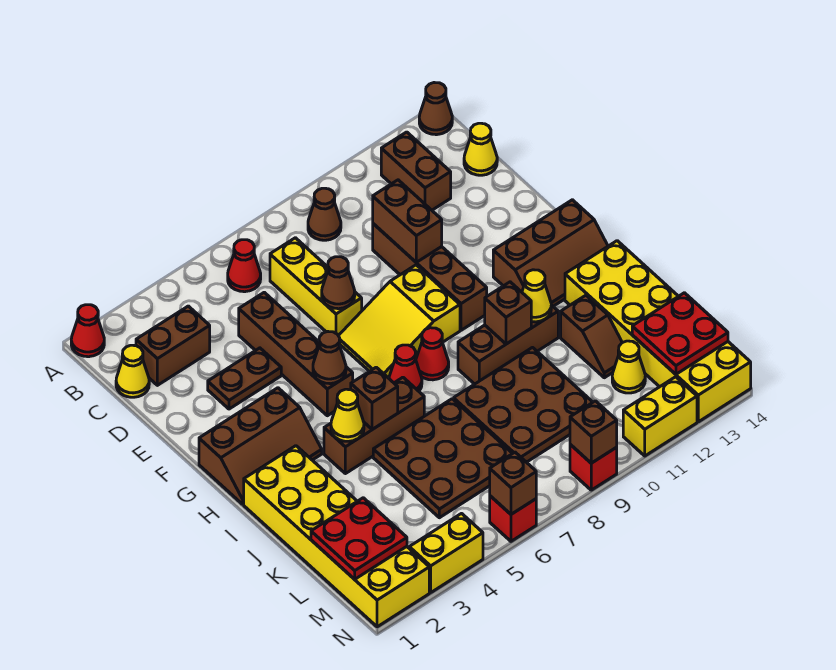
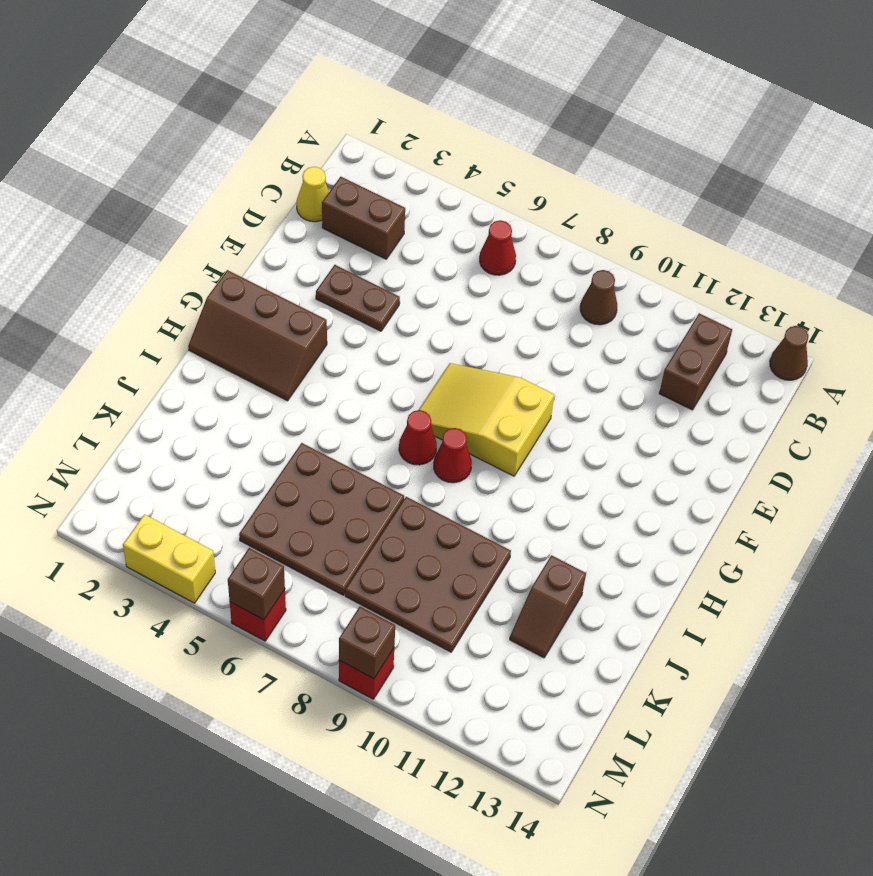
none -> red cone A1 level 1
none -> yellow brick C7:E7 level 1
none -> yellow cone C14 level 1
none -> brown brick D5:G5 level 1

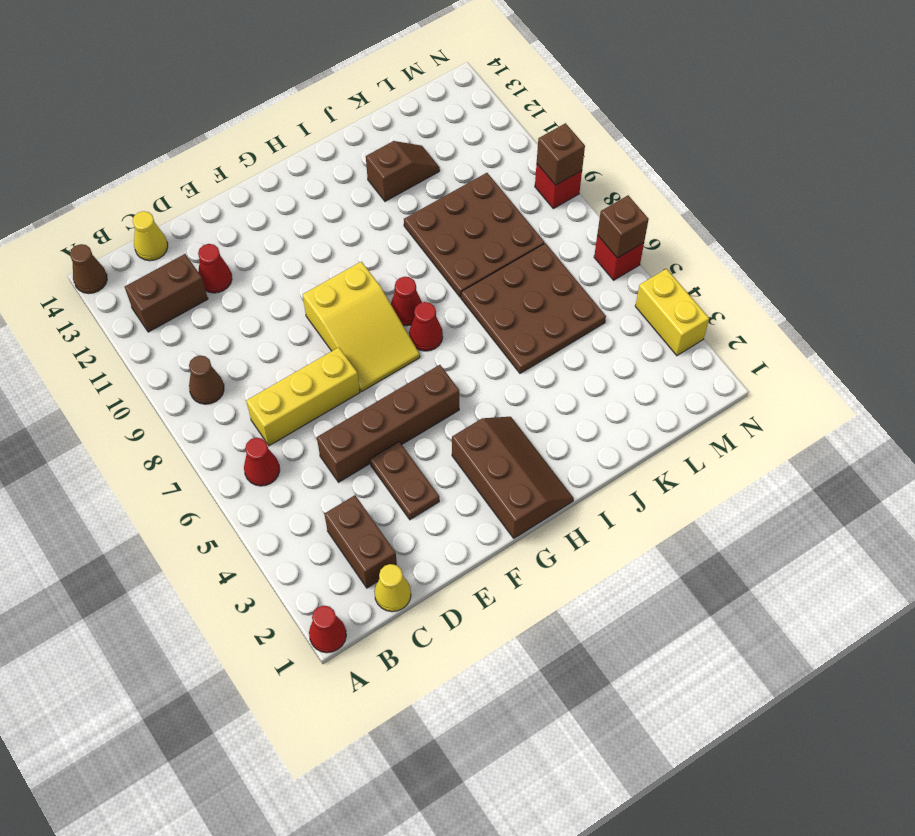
red cone D12 level 1 -> none
none -> brown brick D10:G10 level 1
none -> brown slope G12:H14 level 1 top G
none -> yellow brick I1:N2 level 1
none -> brown brick I4:I6 level 1

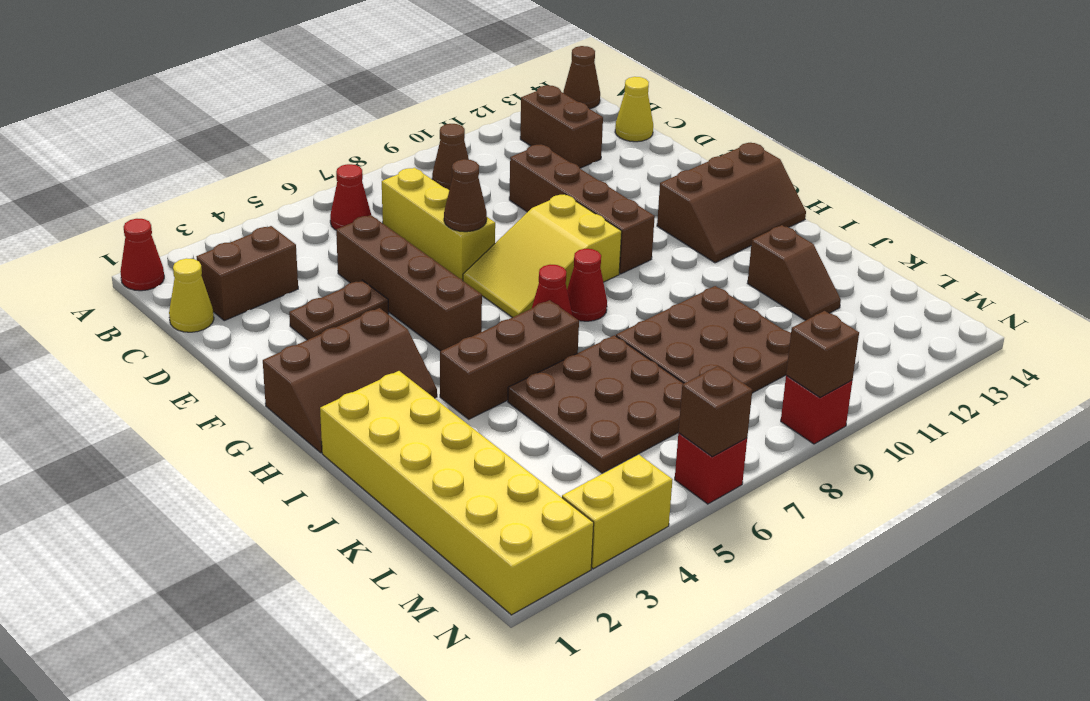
none -> brown brick I9:I11 level 1
none -> yellow brick I13:N14 level 1
none -> yellow cone L12 level 1
none -> yellow brick N11:N12 level 1

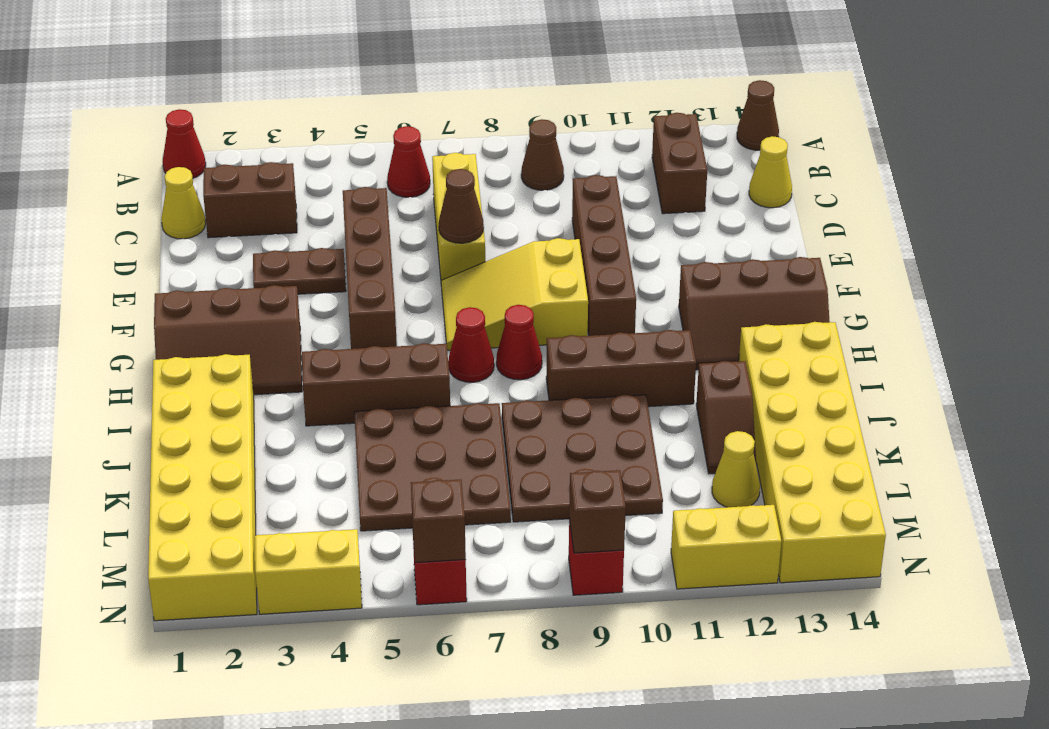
none -> brown brick D10:E10 level 2
none -> brown cone G5 level 2
none -> yellow cone I4 level 2
none -> brown brick I5 level 2

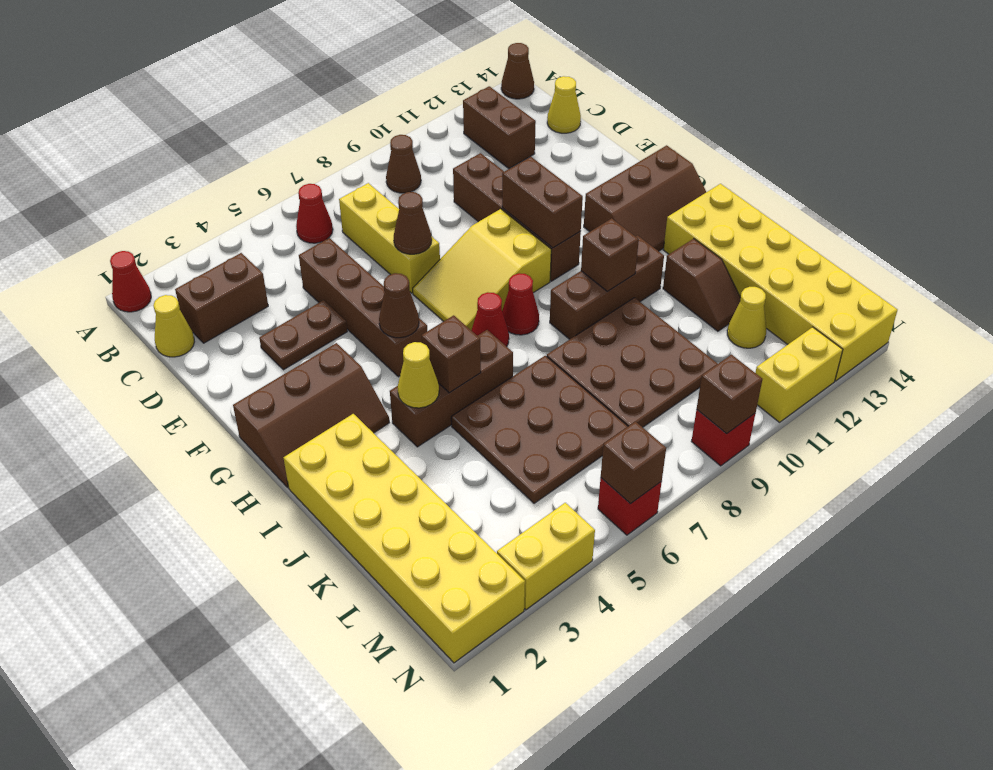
brown brick F10:G10 level 2 -> brown brick D10:E10 level 2
none -> yellow cone I11 level 2
none -> red plate L1:M2 level 2
none -> red plate L13:M14 level 2

